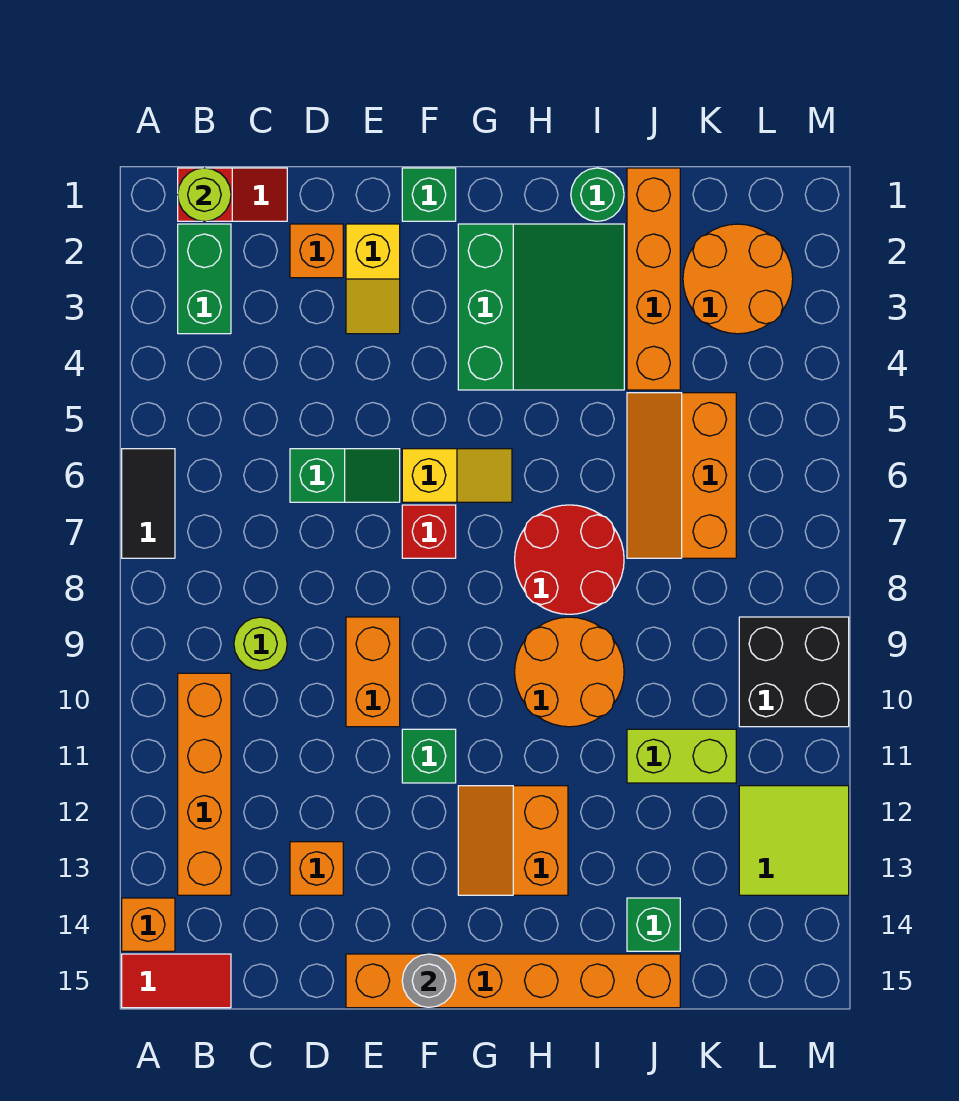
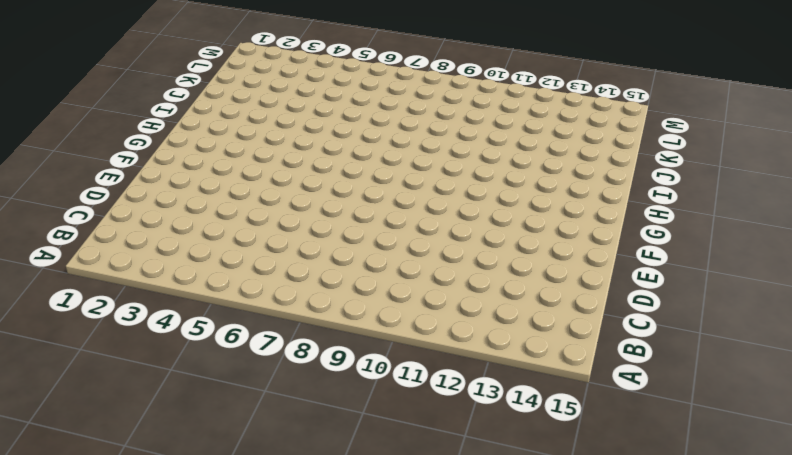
none -> black tile A6:A7 level 1
none -> orange brick A14 level 1
none -> red tile A15:B15 level 1
none -> red slope B1:C1 level 1 top B

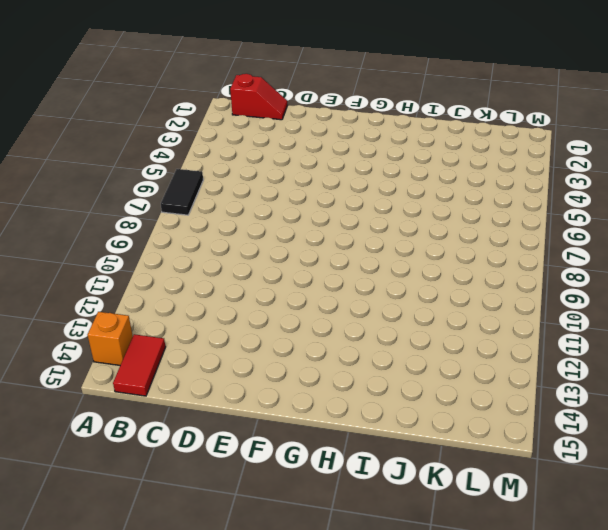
red tile B14:B15 level 1 -> red tile A15:B15 level 1
none -> green brick B2:B3 level 1
none -> orange brick B10:B13 level 1
none -> lime round brick C9 level 1
none -> orange brick D2 level 1

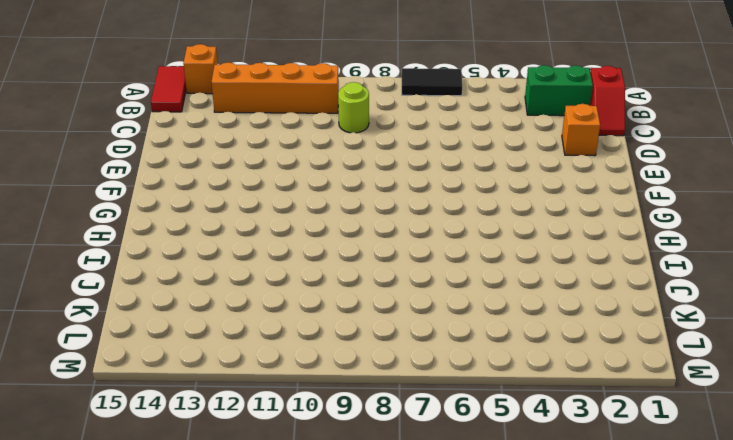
none -> green slope D6:E6 level 1 top D
none -> orange brick D13 level 1
none -> yellow slope E2:E3 level 1 top 2
none -> orange brick E9:E10 level 1

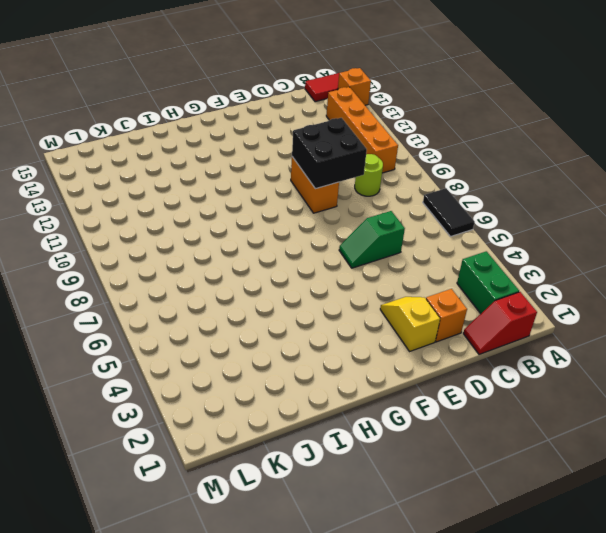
black brick D9:E10 level 2 -> black brick L9:M10 level 1
none -> orange brick D13 level 1
none -> orange brick E15:J15 level 1
none -> green brick F1 level 1
none -> yellow slope F6:G6 level 1 top F

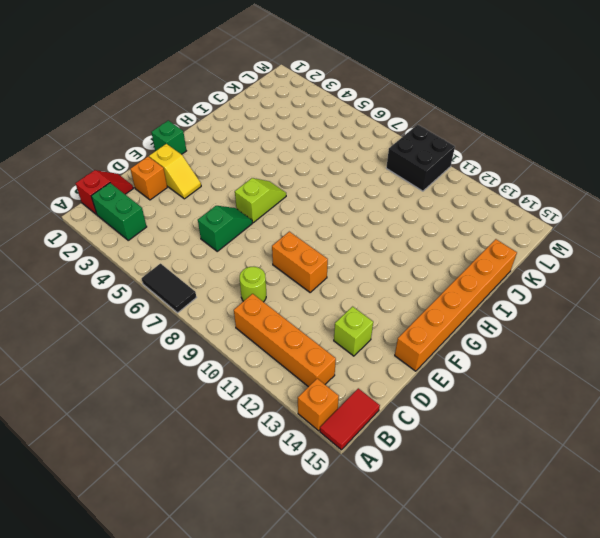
lime brick D13 level 1 -> orange brick D13 level 1
lime slope F6:G6 level 1 top F -> yellow slope F6:G6 level 1 top F
none -> red brick F7 level 1
none -> green brick F11 level 1
none -> green slope G2:I4 level 1 top G
none -> orange slope G12:H13 level 1 top H

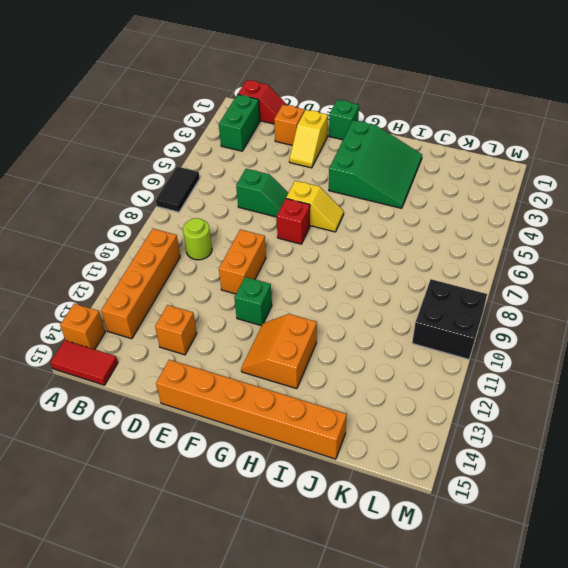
none -> red round brick H7:I8 level 1
none -> orange round brick H9:I10 level 1
none -> green round brick I1 level 1
none -> orange brick J1:J4 level 1

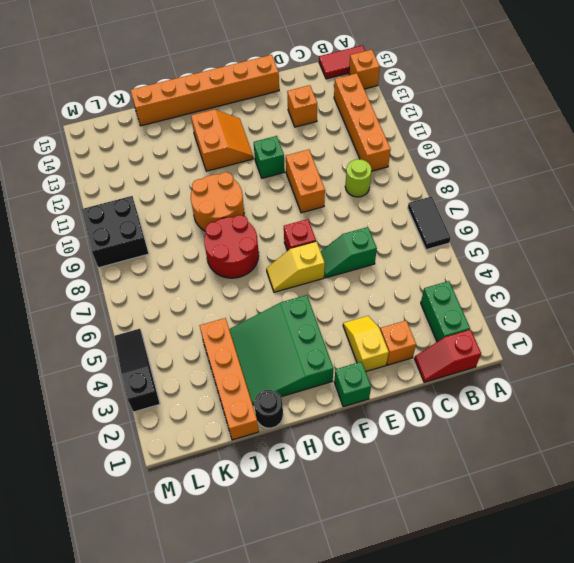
black round brick I1 level 1 -> green round brick I1 level 1
black slope M3:M5 level 1 top 3 -> none
none -> orange slope J5:K7 level 1 top K
none -> lime brick J11:K11 level 1
none -> green brick J14 level 1
none -> orange round brick K2:L3 level 1

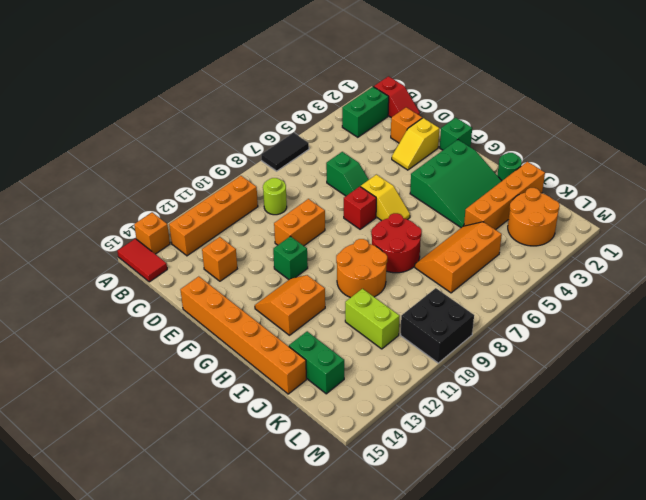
green brick J14:K14 level 1 -> green brick J14 level 1
none -> lime tile L12:M13 level 1
none -> lime round brick B1 level 2
none -> grey round brick F15 level 2

